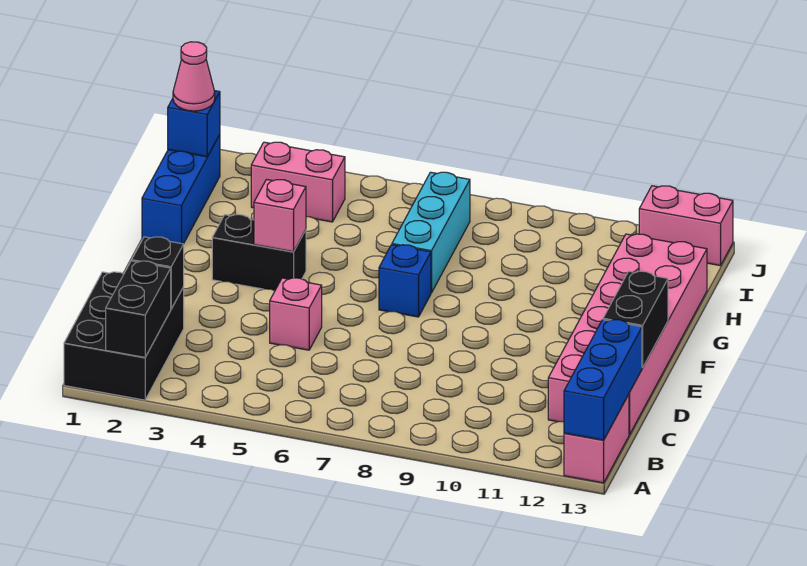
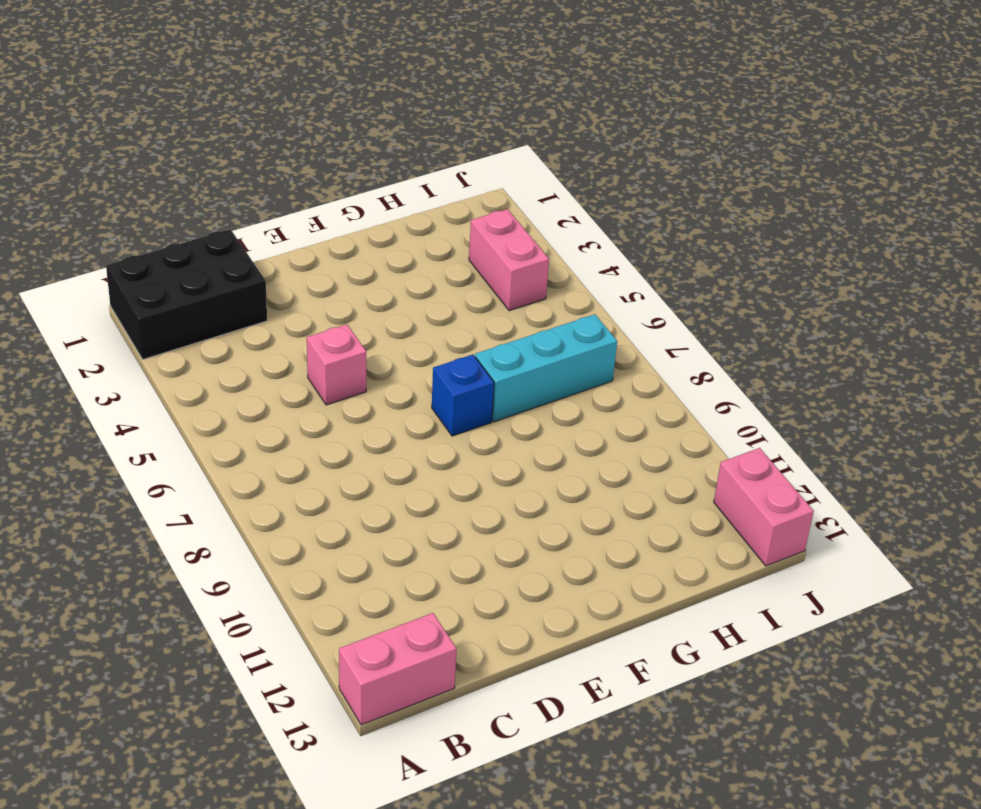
none -> pink brick C12:H13 level 1
none -> black brick F3:F4 level 1
none -> blue brick G1:I1 level 1

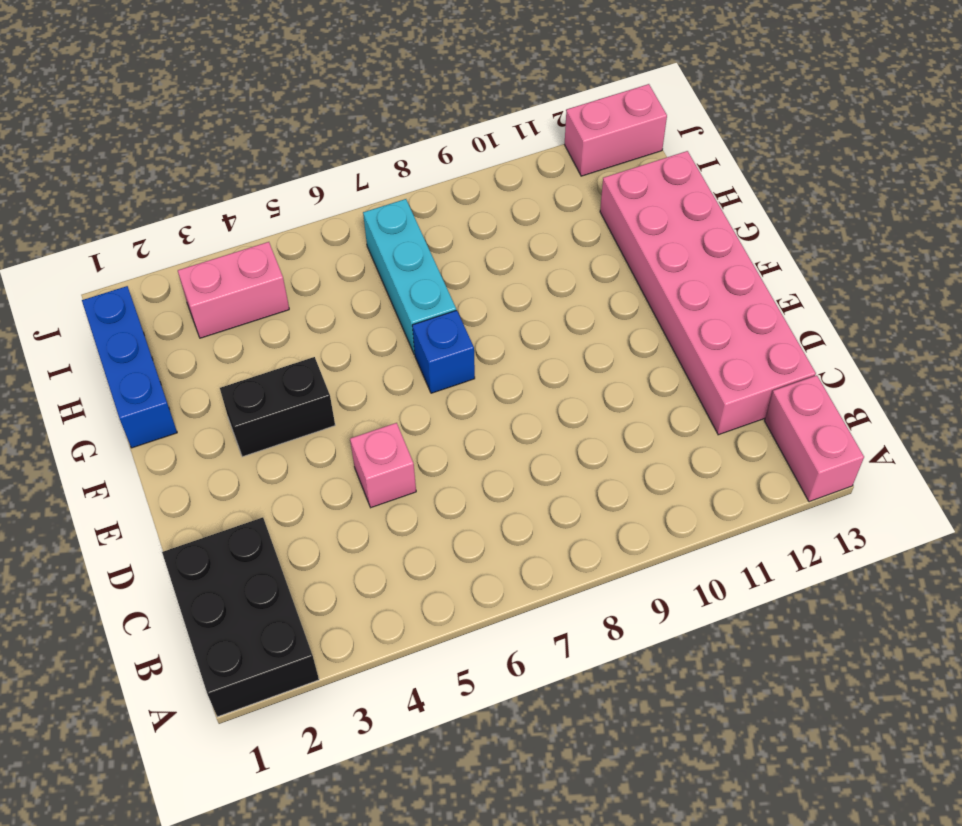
none -> black brick A2:B2 level 2
none -> blue brick A13:C13 level 2
none -> black brick C2 level 2

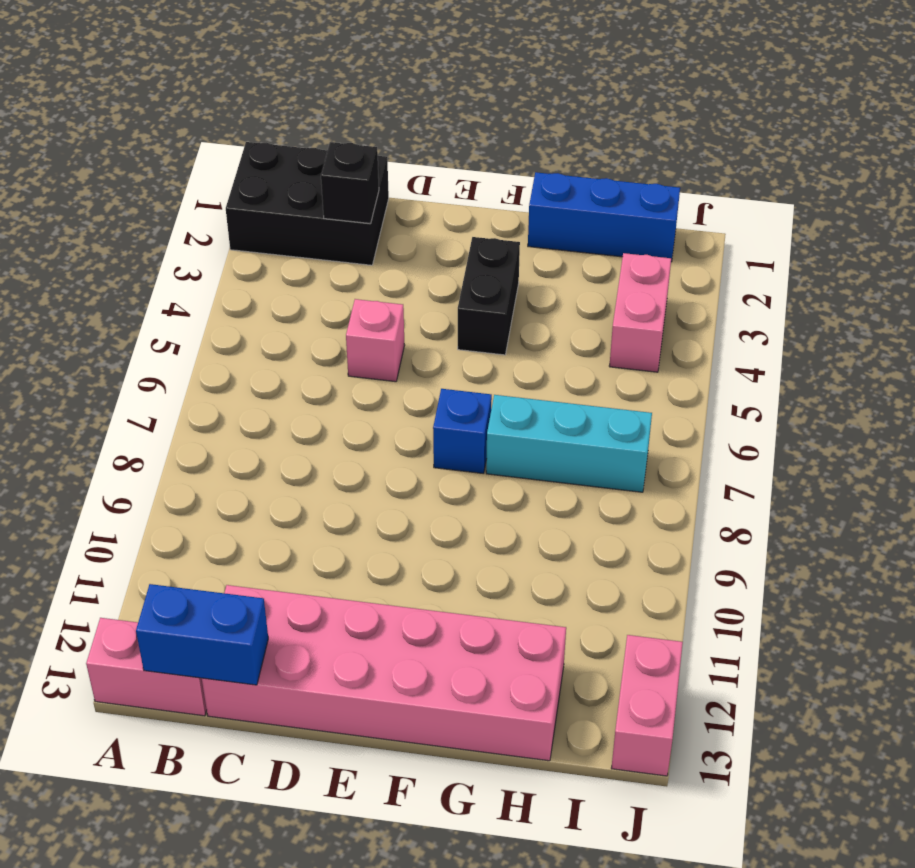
blue brick B13:C13 level 2 -> blue brick A13:C13 level 2
none -> black brick A2:B2 level 2
none -> black brick D13:E13 level 2
none -> pink brick F4 level 2

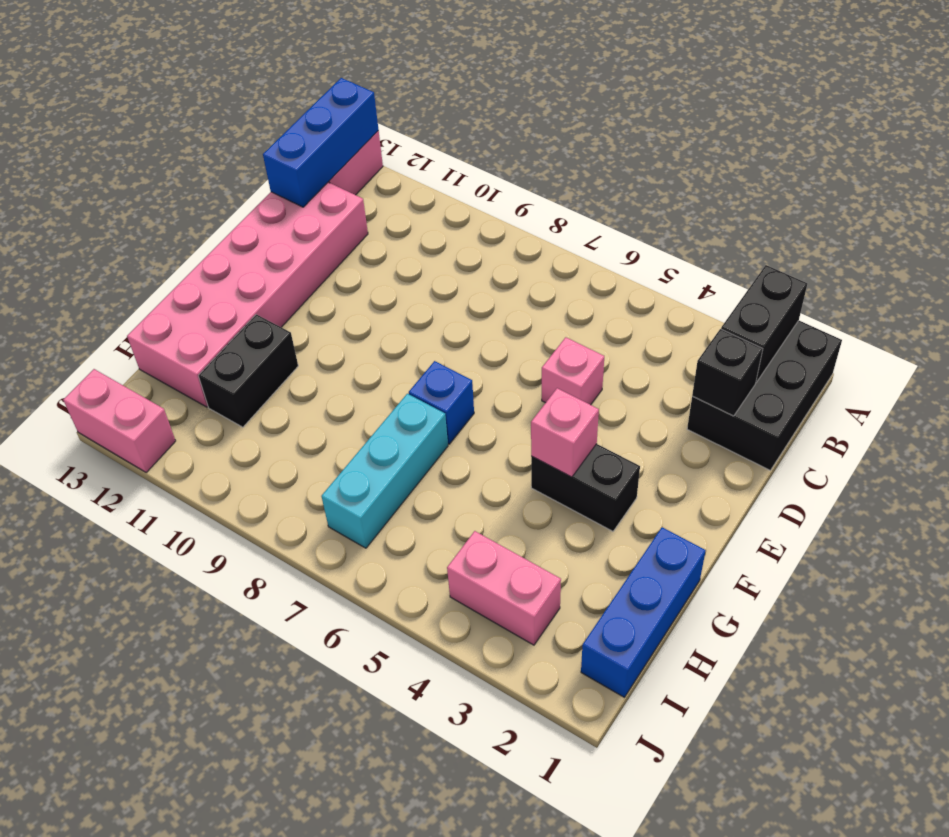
black brick G11:H11 level 1 -> black brick D13:E13 level 2
none -> blue brick I1 level 2
none -> pink cone I1 level 3

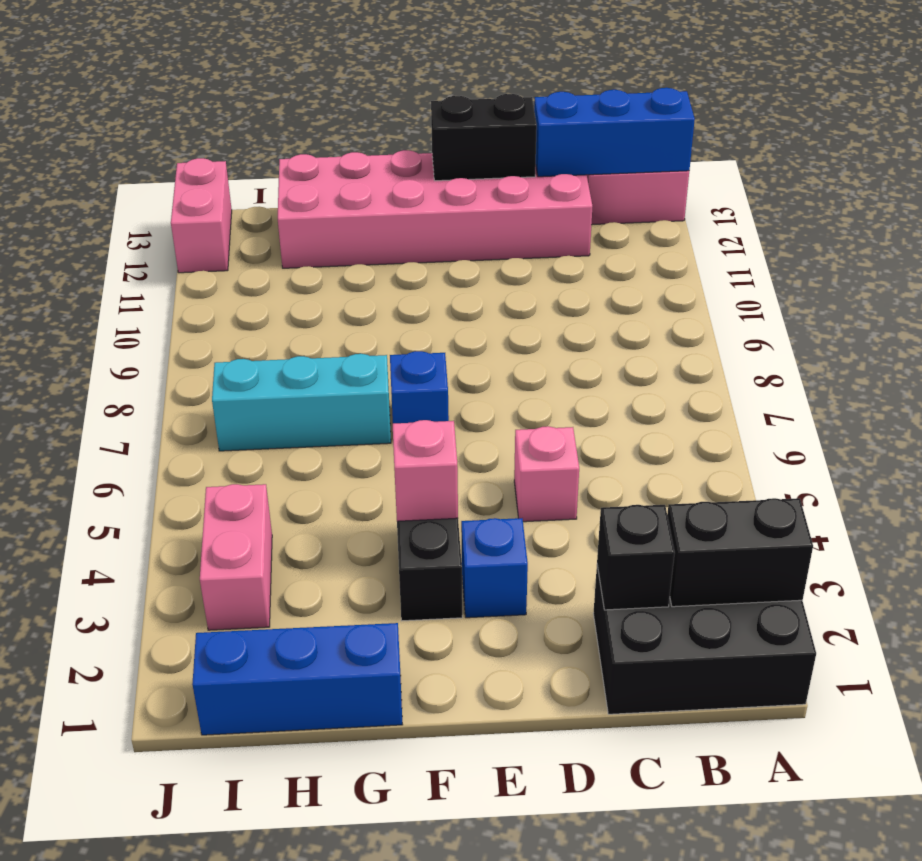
blue brick E3 level 1 -> blue brick I1 level 2
none -> pink cone I1 level 3

